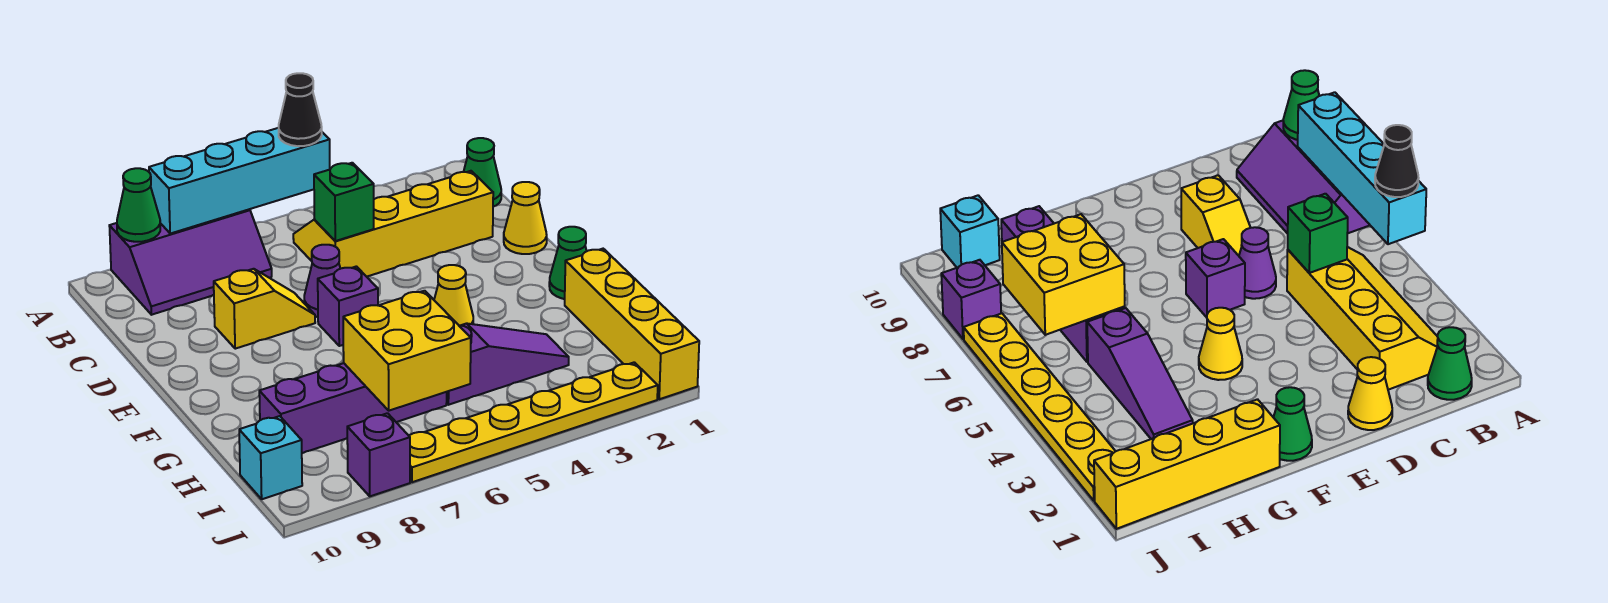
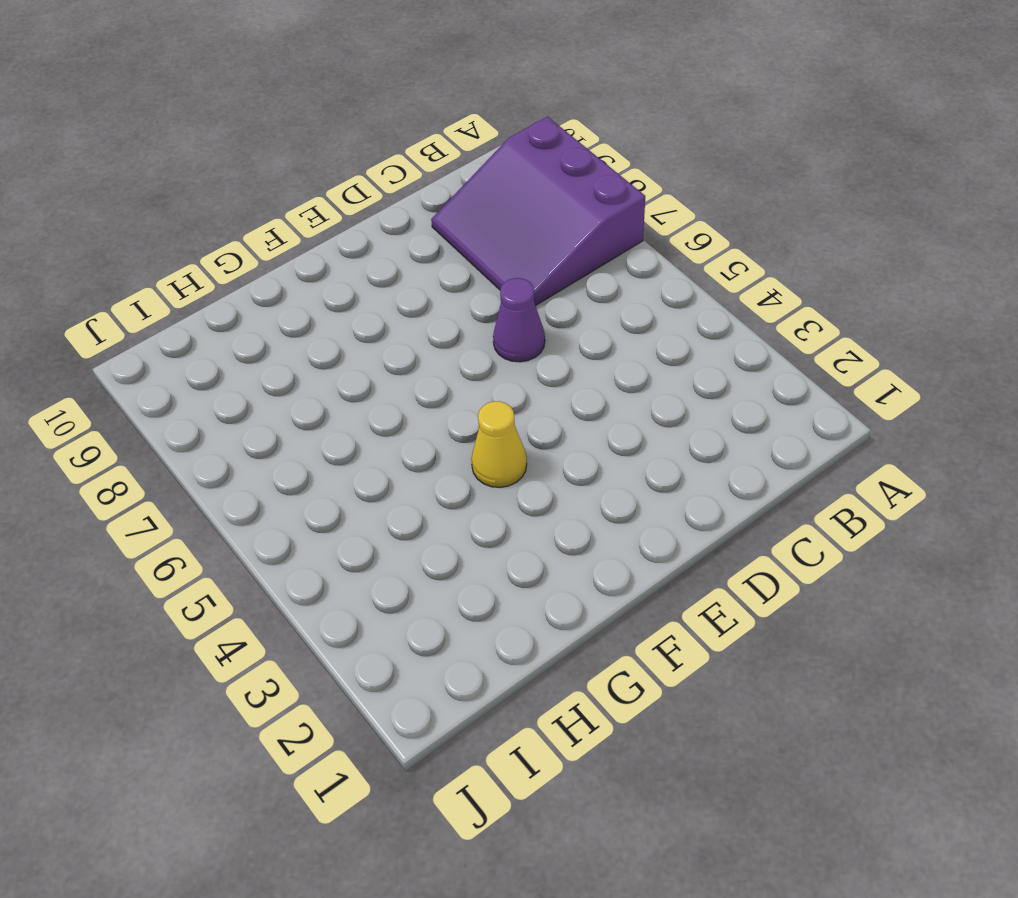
purple slope A7:C9 level 1 top A -> purple slope A7:B9 level 1 top A
none -> green cone B1 level 1
none -> yellow slope B2:C5 level 1 top C
none -> yellow cone D1 level 1

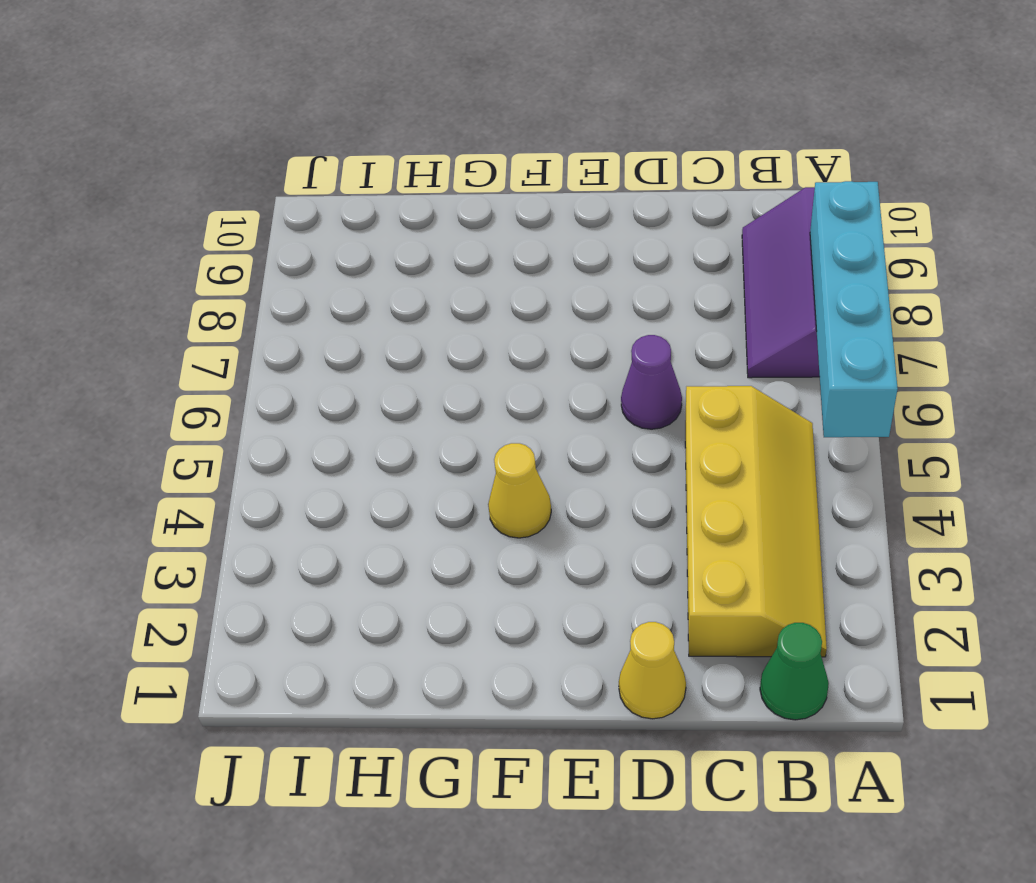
none -> yellow slope D7:D8 level 1 top 8
none -> purple brick E6 level 1
none -> green cone F1 level 1

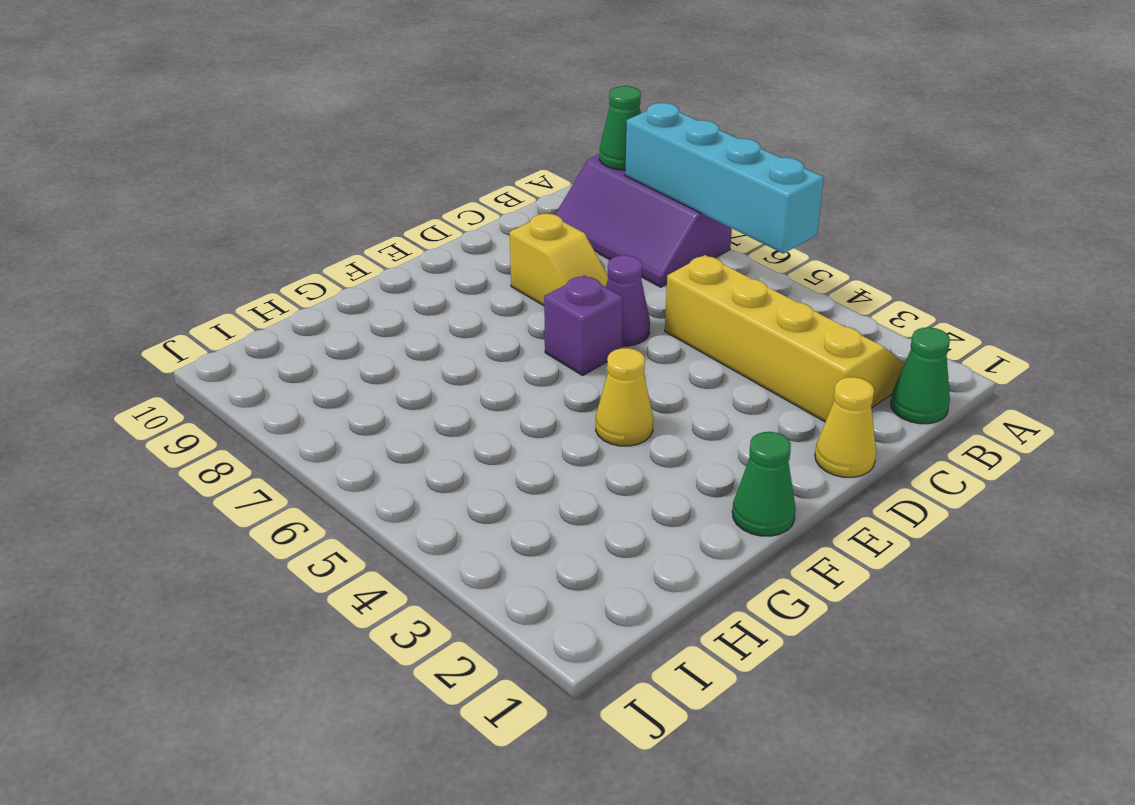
none -> yellow brick G1:J1 level 1
none -> purple slope H3:H5 level 1 top 5
none -> purple brick H6:H9 level 1

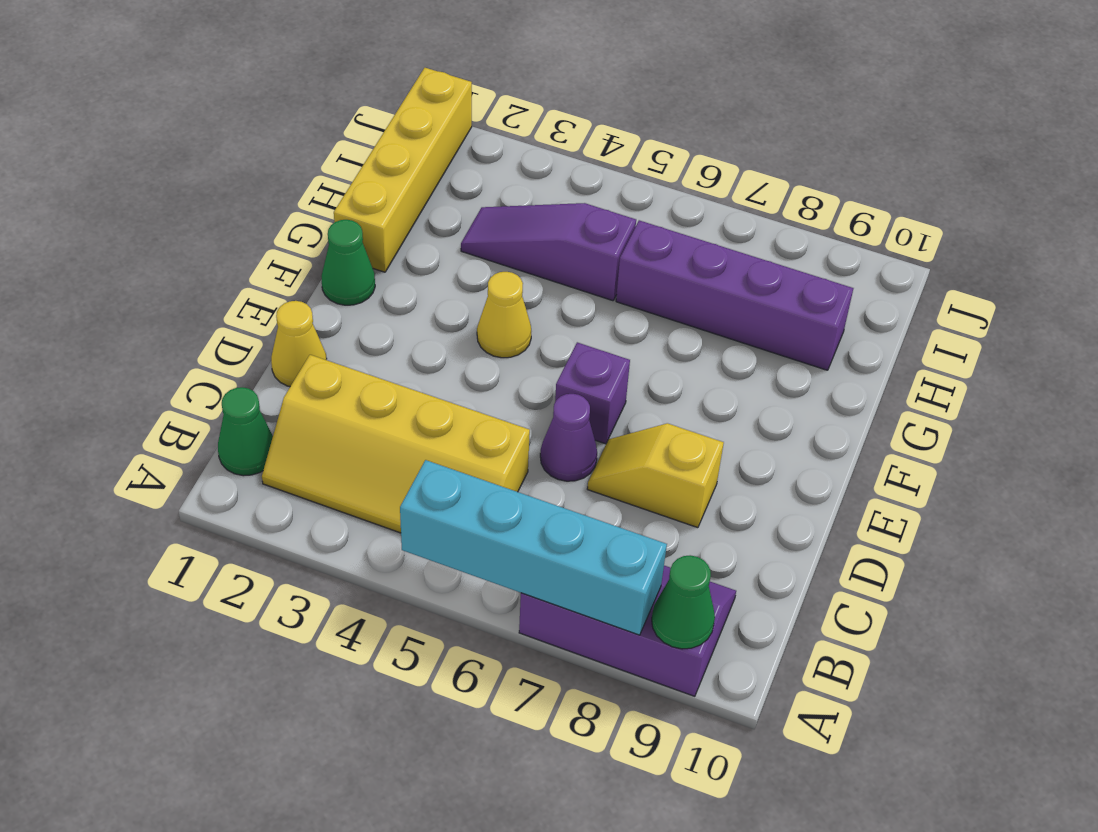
none -> cyan brick I10 level 1
none -> yellow plate J2:J7 level 1
none -> purple brick J8 level 1

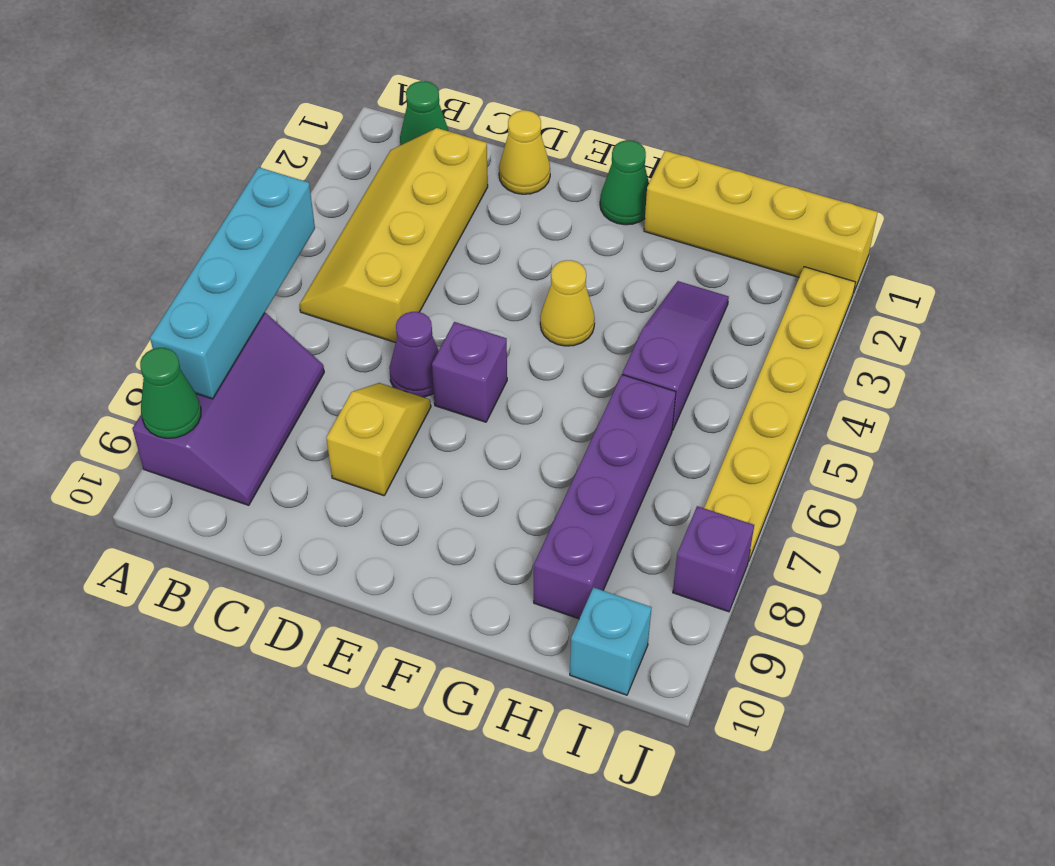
none -> green brick C5 level 2
none -> yellow brick H6:I7 level 2
none -> black cone A5 level 3

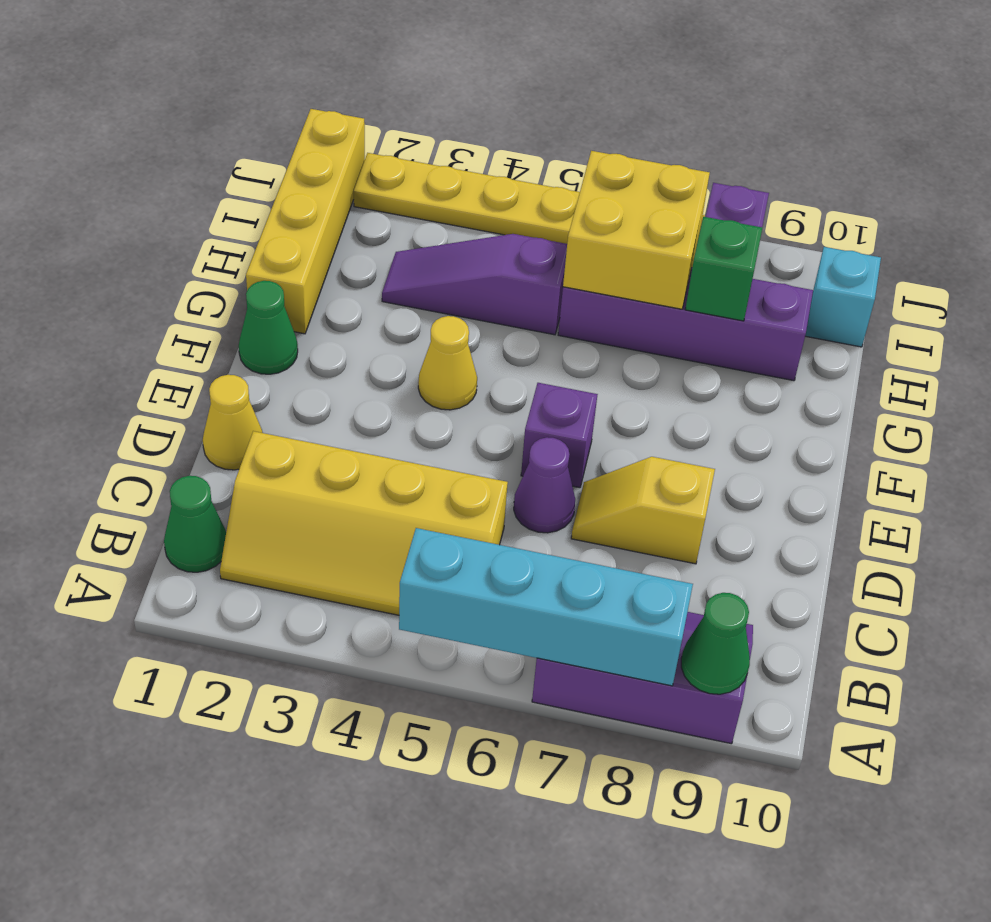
green brick H8 level 2 -> green brick C5 level 2
none -> black cone A5 level 3

